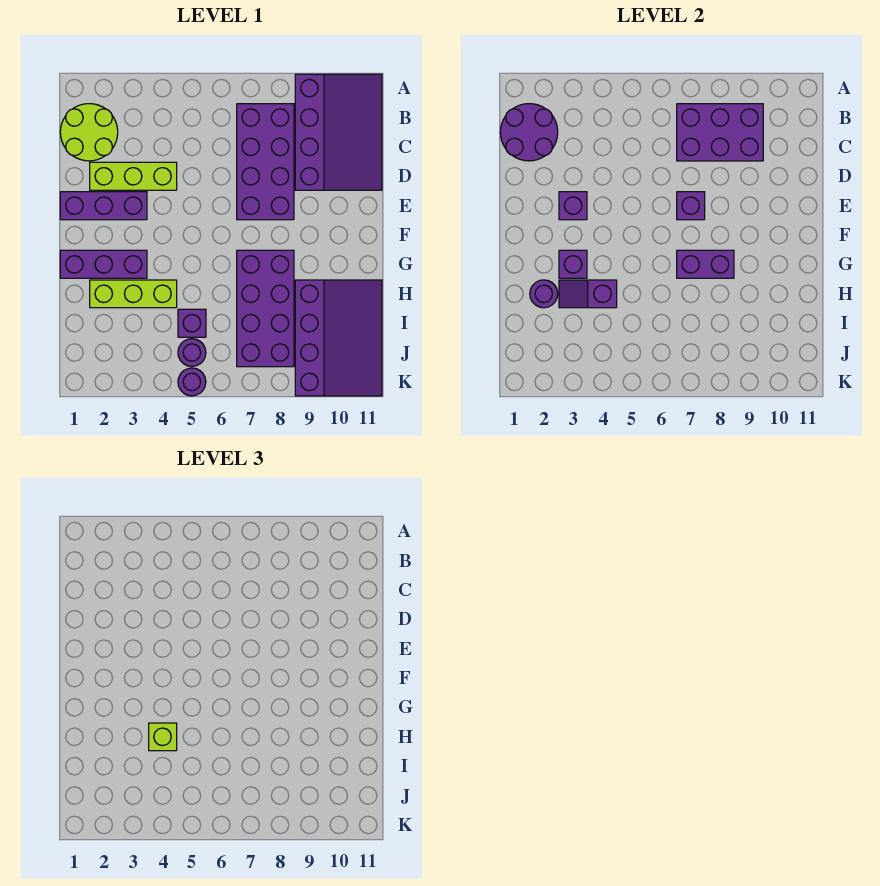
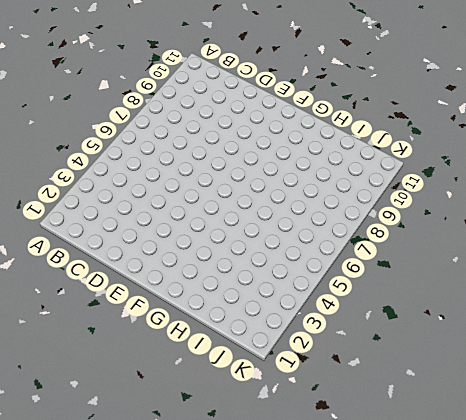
none -> purple slope A9:D11 level 1 top 9
none -> lime round brick B1:C2 level 1
none -> purple brick B7:E8 level 1

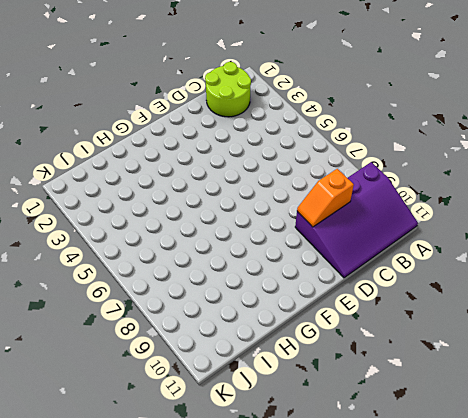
orange slope C9:D9 level 2 top C -> purple brick B7:C9 level 2
none -> purple brick B7:E8 level 1
none -> lime brick D2:D4 level 1
none -> purple brick E1:E3 level 1

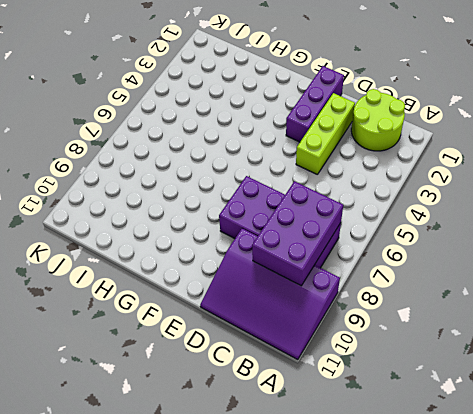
none -> purple brick G1:G3 level 1
none -> purple brick G7:J8 level 1
none -> lime brick H2:H4 level 1

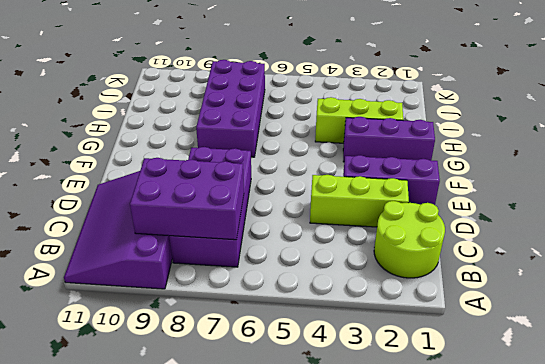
none -> purple slope H9:K11 level 1 top 9
none -> purple brick I5 level 1
none -> purple round brick J5 level 1

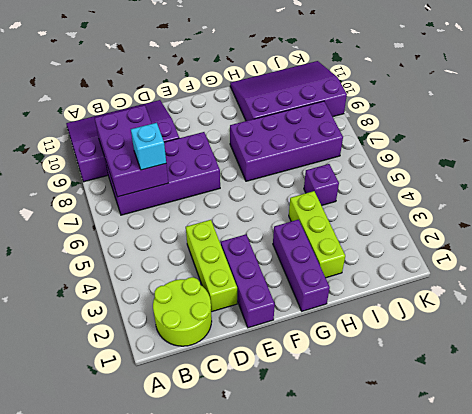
cyan brick C7 level 3 -> none
none -> purple round brick J5 level 1
none -> purple round brick K5 level 1
none -> purple round brick B1:C2 level 2

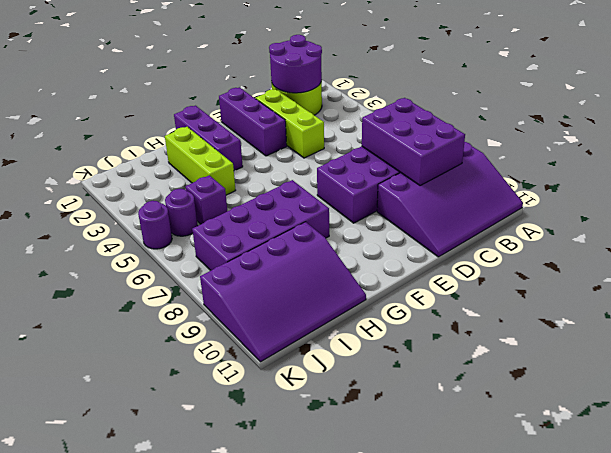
none -> purple brick E3 level 2
none -> purple brick E7 level 2
none -> purple brick G3 level 2

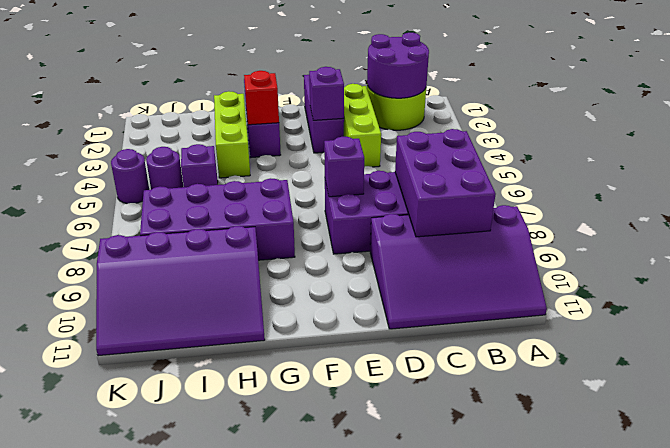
red brick G3 level 2 -> purple brick G3 level 2
none -> purple brick G7:G8 level 2
none -> purple round brick H2 level 2
none -> purple slope H3:H4 level 2 top 4

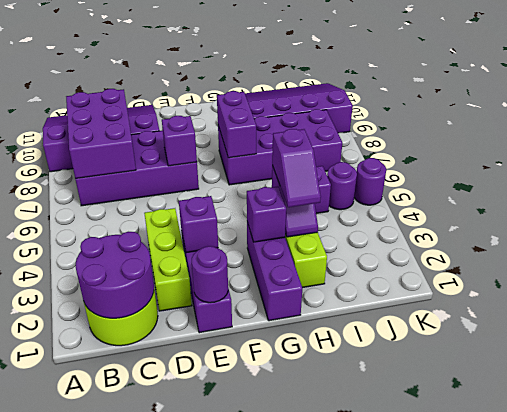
purple round brick E1 level 2 -> purple round brick H2 level 2
purple slope H3:H4 level 3 top 4 -> lime brick H4 level 3

